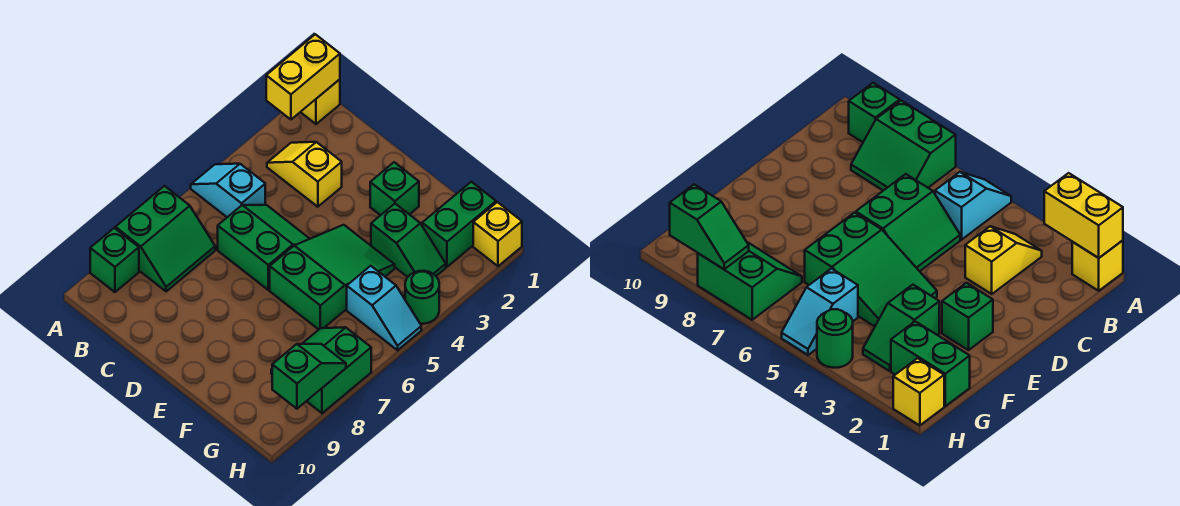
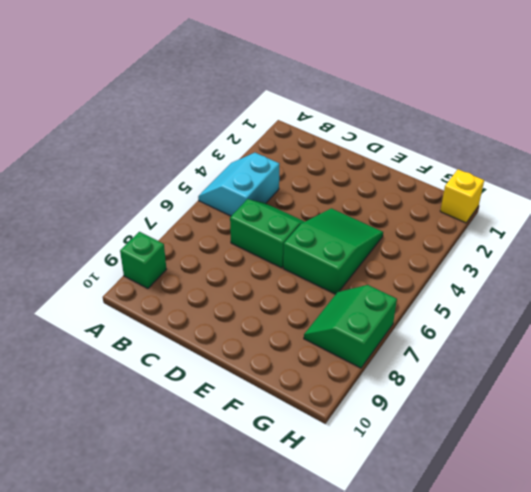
cyan slope A4:B5 level 1 top B -> cyan slope A5:B5 level 1 top B
none -> yellow brick A1 level 1
none -> green slope A7:B8 level 1 top A
none -> yellow slope B3:C3 level 1 top C

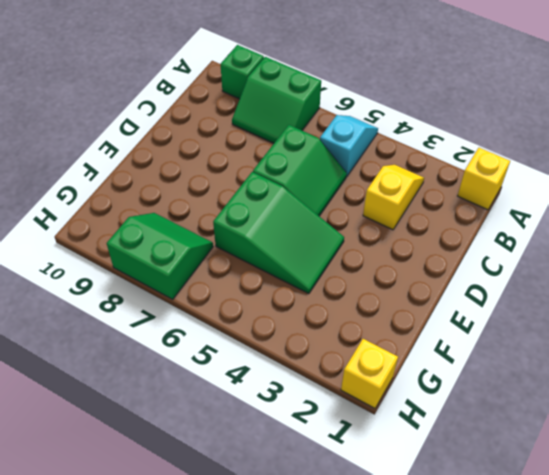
none -> green brick E2 level 1
none -> green slope F3:G3 level 1 top F
none -> green brick G1:G2 level 1

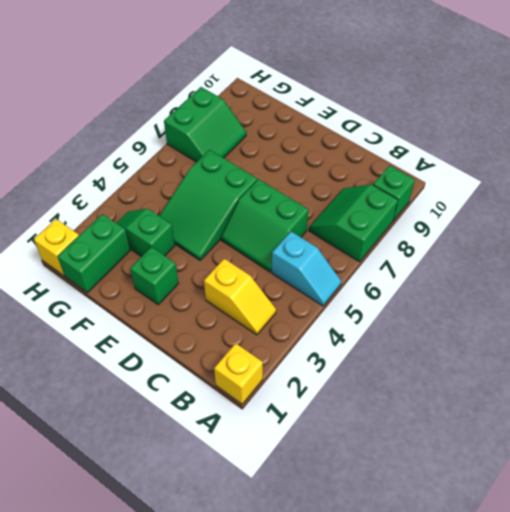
none -> cyan slope G5:H5 level 1 top G
none -> green round brick H4 level 1
none -> yellow brick A1:A2 level 2

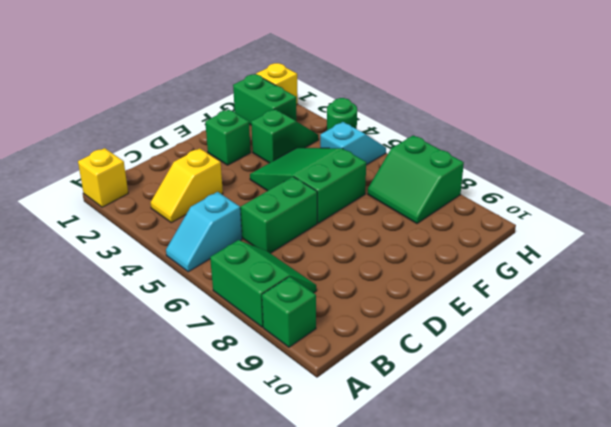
none -> yellow brick A1:A2 level 2
none -> green slope H8:H9 level 2 top 9

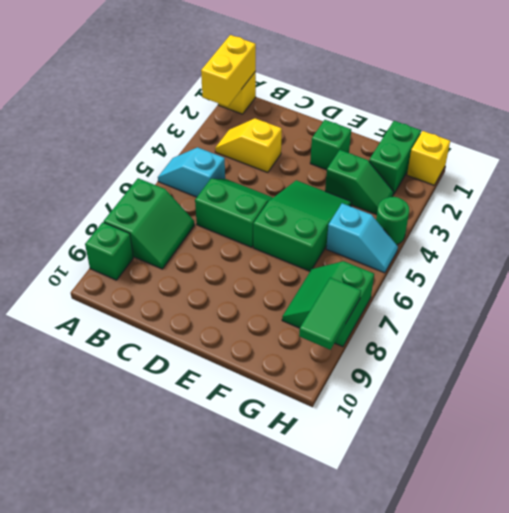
green tile H8:H9 level 2 -> green slope H8:H9 level 2 top 9

